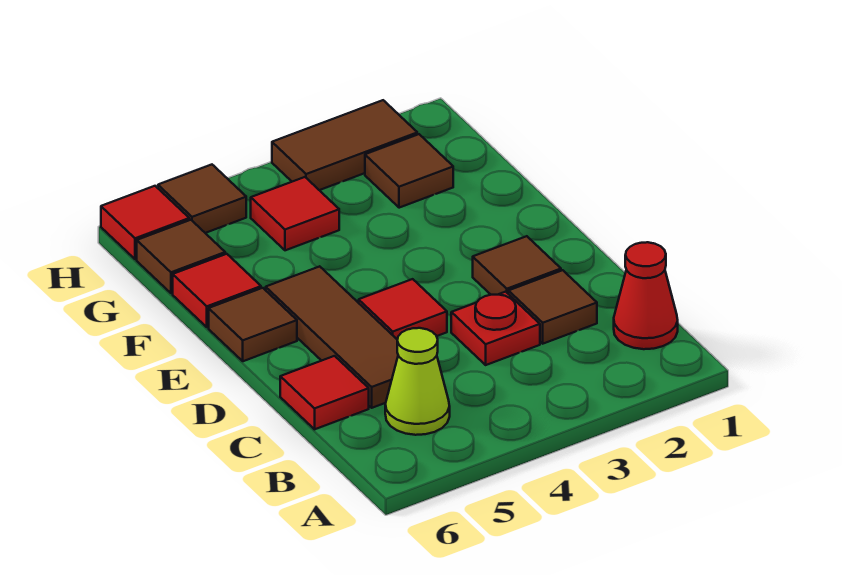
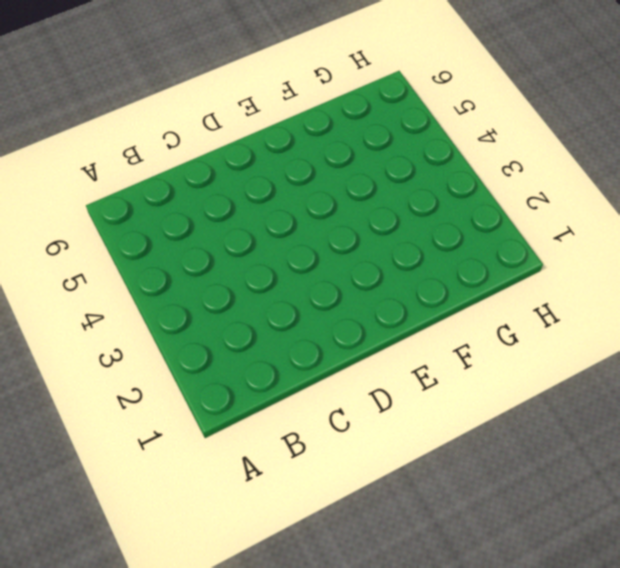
none -> red cone B1 level 1
none -> lime cone B5 level 1
none -> brown tile C2 level 1

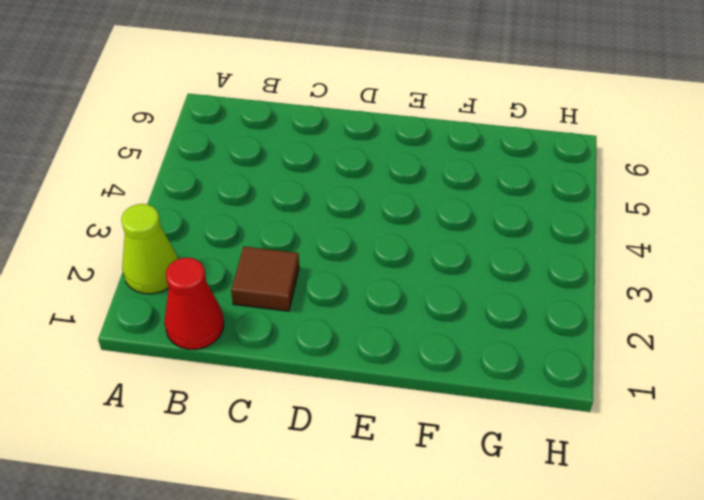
lime cone A2 level 1 -> lime cone B5 level 1
none -> red plate C3 level 1
none -> brown tile C5:E5 level 1
none -> red tile C6 level 1

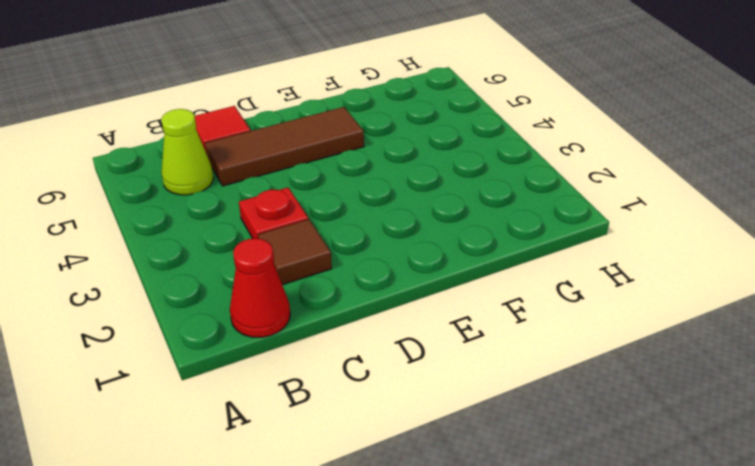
none -> brown tile D2 level 1
none -> red tile D4 level 1
none -> brown tile E6 level 1

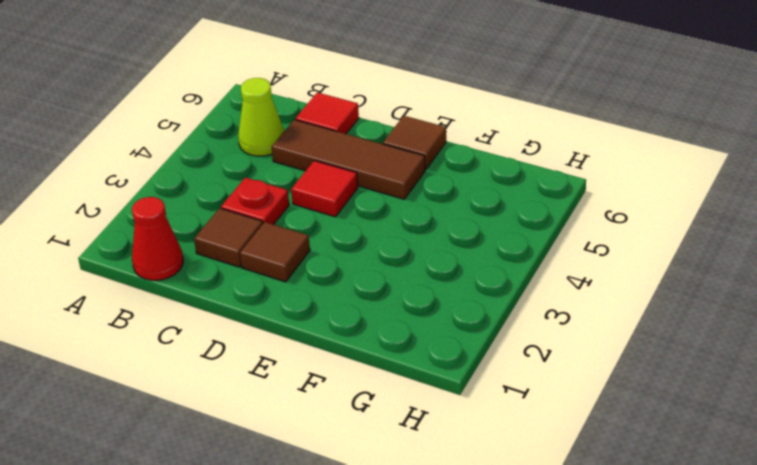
none -> red tile F6 level 1
none -> brown tile G2 level 1
none -> red tile G4 level 1

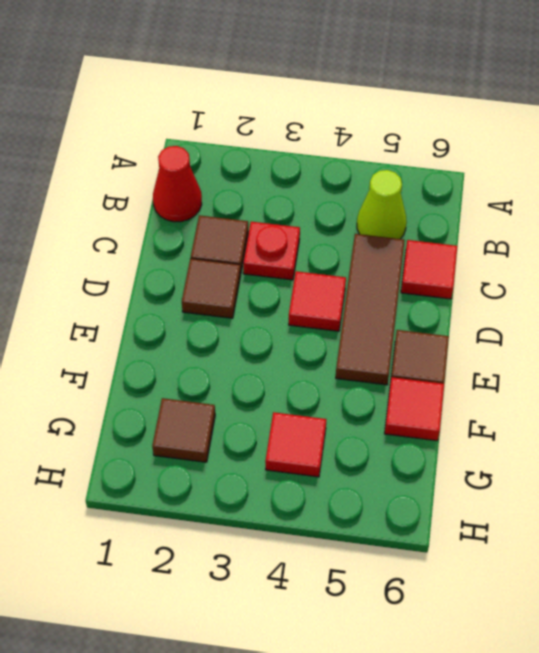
none -> brown tile G6 level 1
none -> brown tile H2:H3 level 1
none -> brown tile H5 level 1

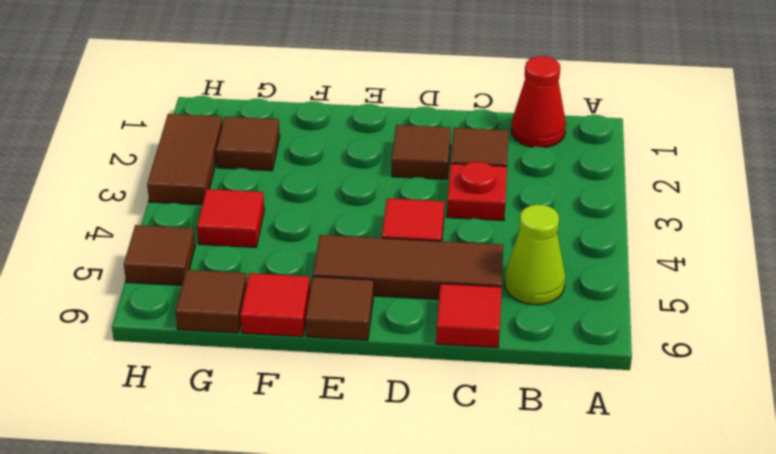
none -> red tile H6 level 1

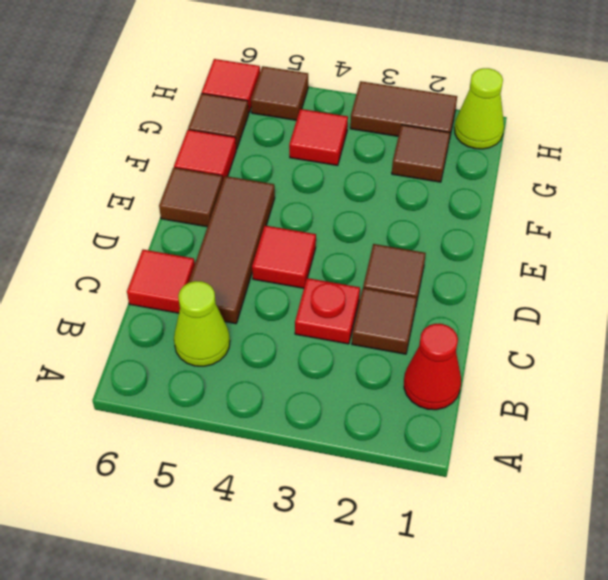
lime cone H1 level 1 -> none

